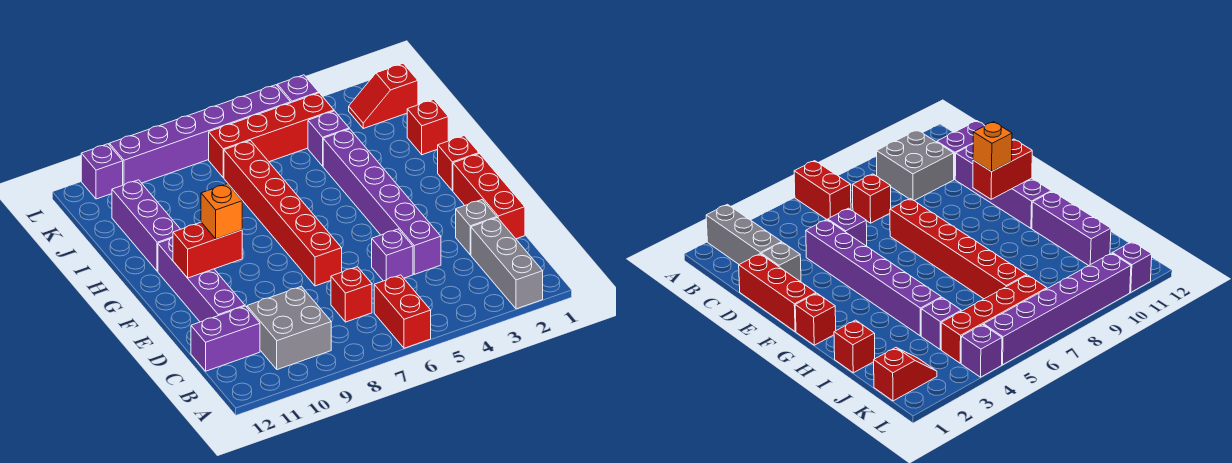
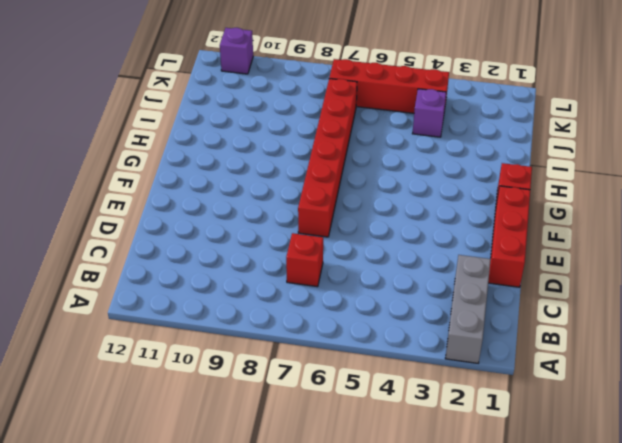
none -> red brick A6:B6 level 1
none -> grey brick B9:C10 level 1
none -> purple brick C11:C12 level 1

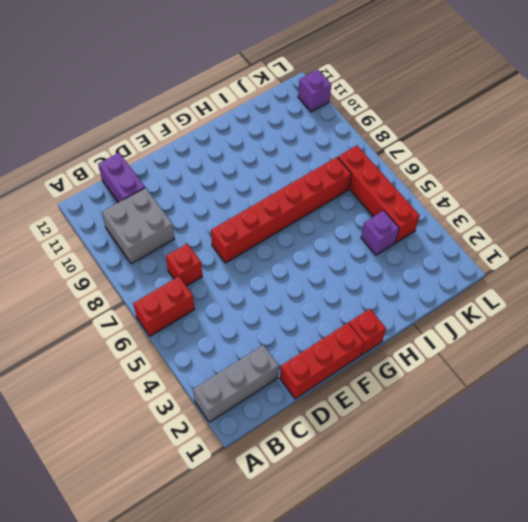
none -> grey brick D2 level 1
none -> purple brick D4:I4 level 1
none -> purple brick D5 level 1

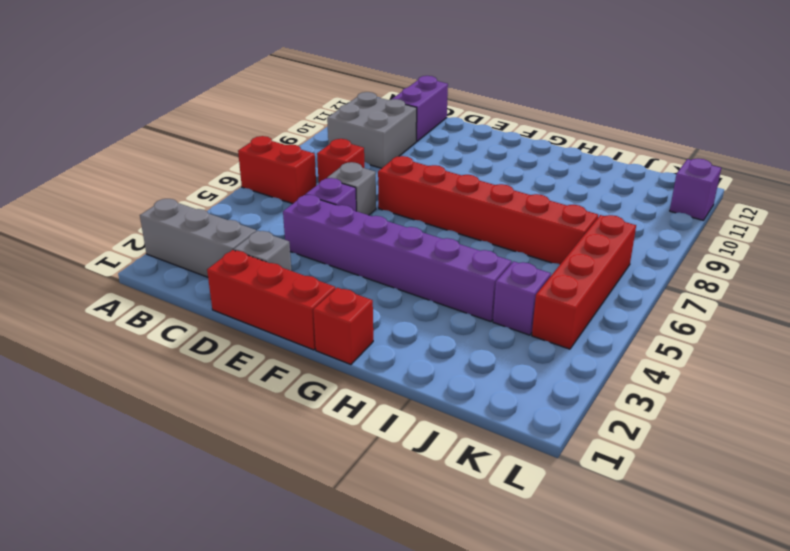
grey brick D6 level 1 -> none
none -> purple brick D11:G11 level 1
none -> purple brick H11:J11 level 1
none -> red brick I1 level 1

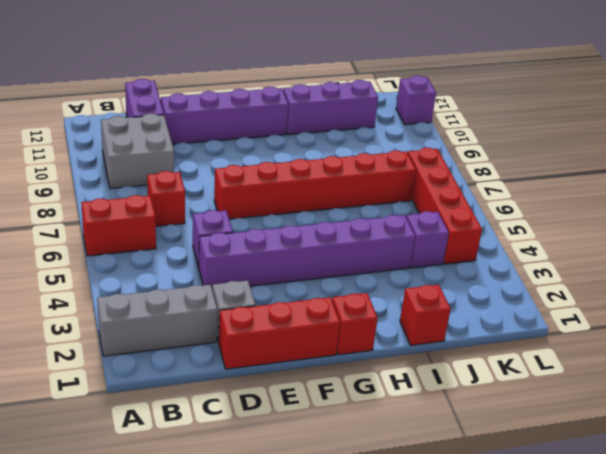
none -> red slope K1:K2 level 1 top 1
none -> purple brick L4 level 1
none -> purple brick L5:L10 level 1

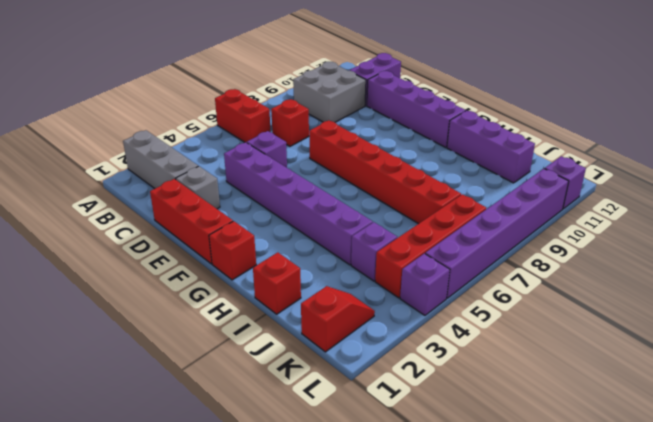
none -> red brick F10:F11 level 2
none -> orange brick F10 level 3

